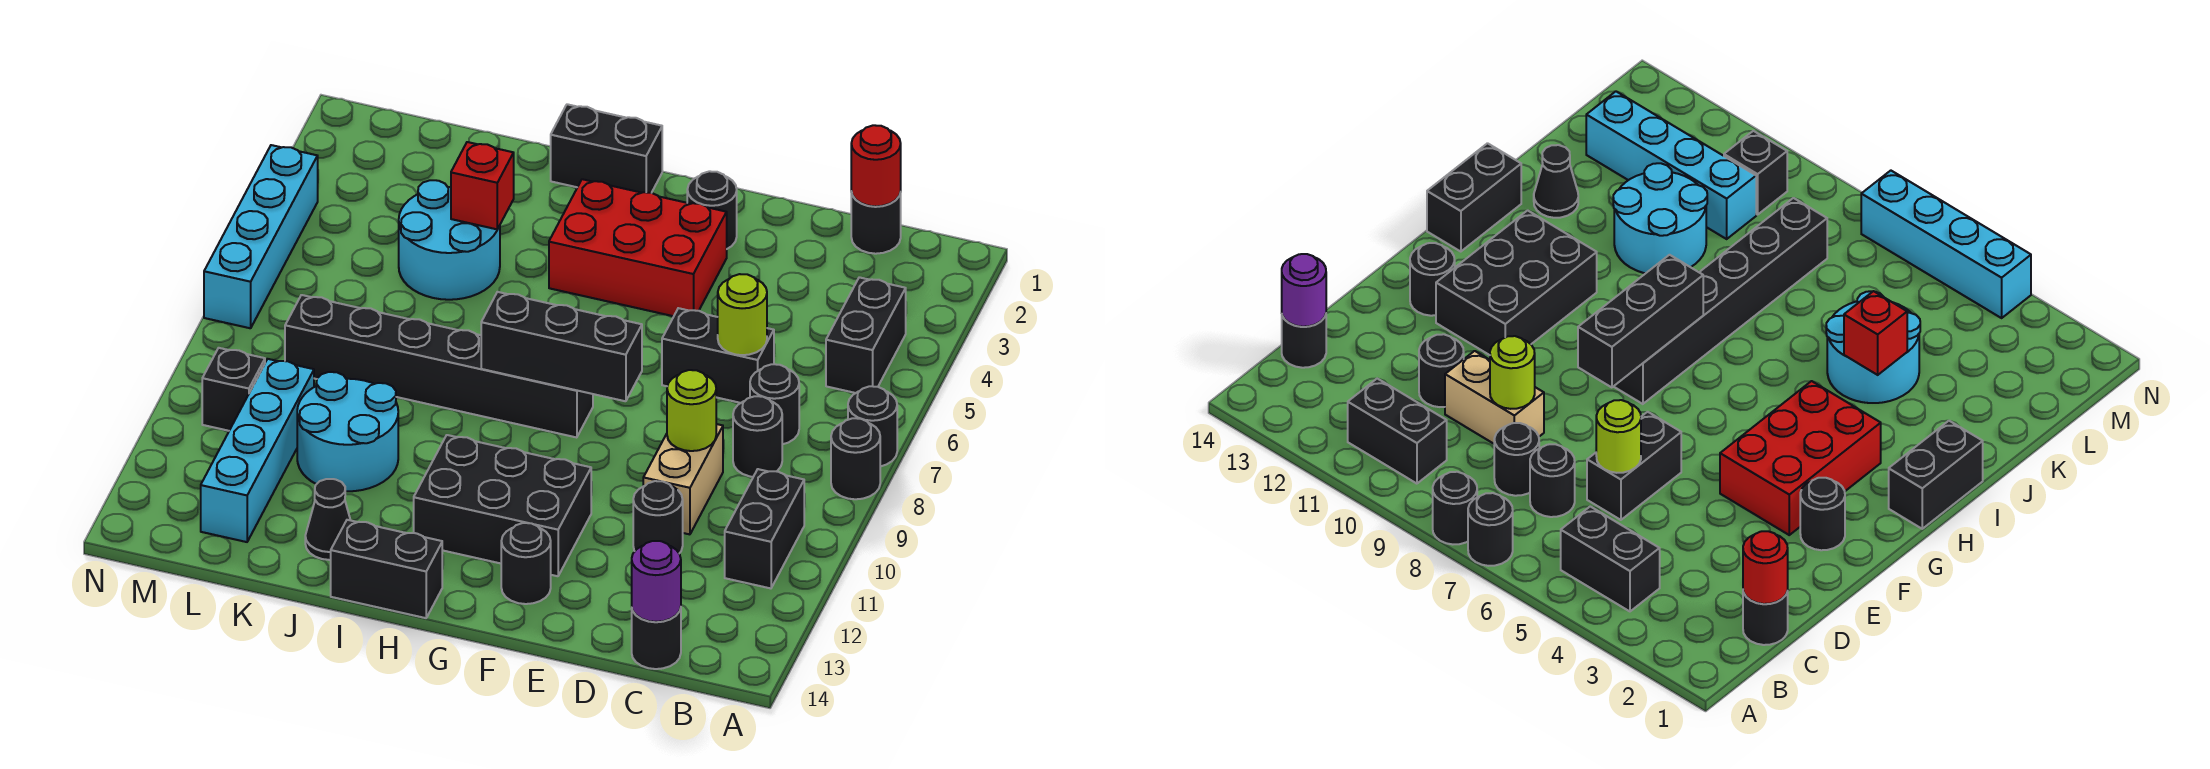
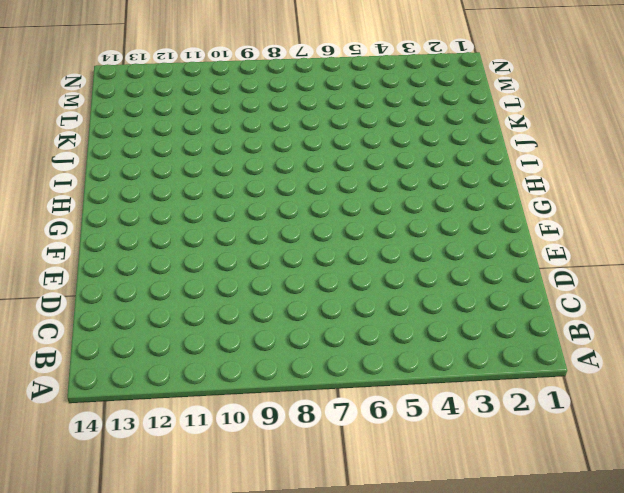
none -> black round brick A7 level 1
none -> black round brick A8 level 1
none -> black brick B4:B5 level 1
none -> black brick B10:B11 level 1

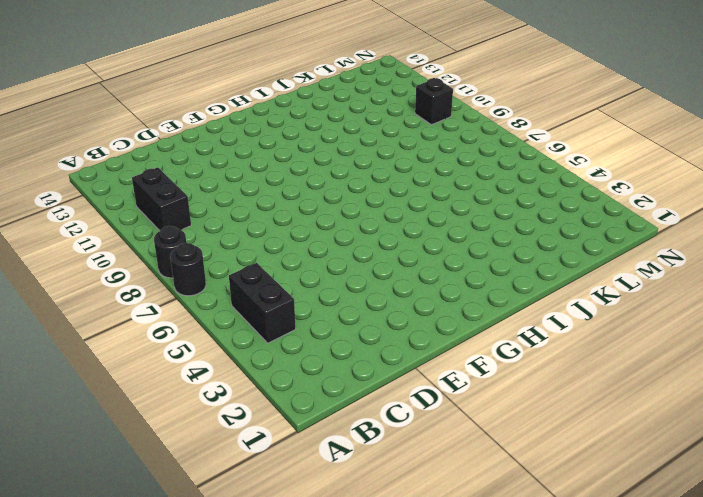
none -> black round brick C1 level 1
none -> black round brick C7 level 1
none -> black round brick C8 level 1
none -> black round brick C14 level 1

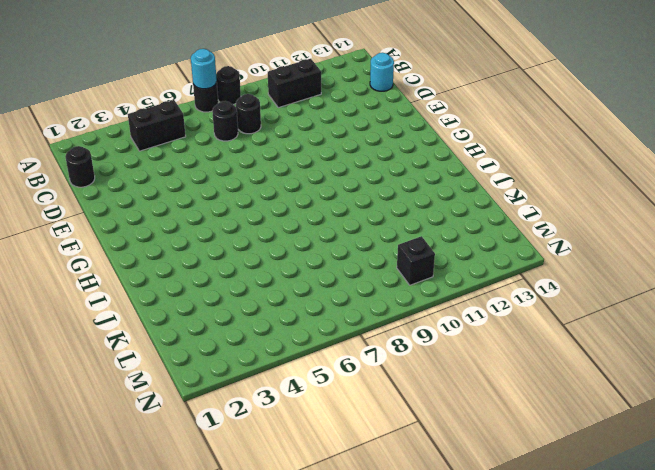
cyan round brick A7 level 2 -> none
cyan round brick C14 level 1 -> black round brick C14 level 1
none -> black brick D6:E6 level 1
none -> tan brick D9:D10 level 1
none -> black round brick D11 level 1
none -> black round brick F2 level 1

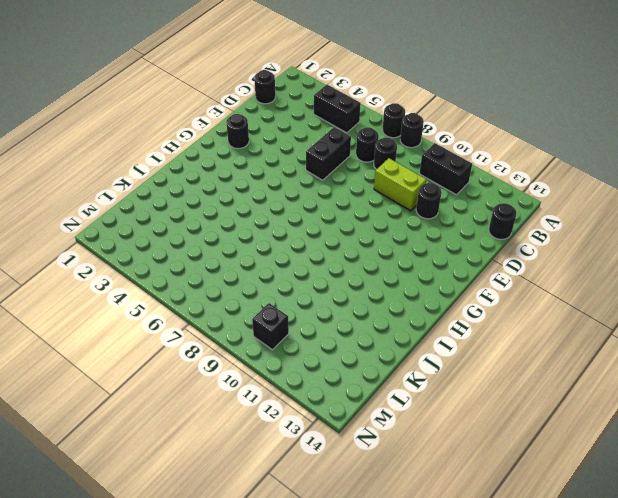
lime brick D9:D10 level 1 -> tan brick D9:D10 level 1
none -> red brick F3:H4 level 1
none -> black brick F11:H12 level 1
none -> black round brick F13 level 1
none -> black brick G8:L8 level 1

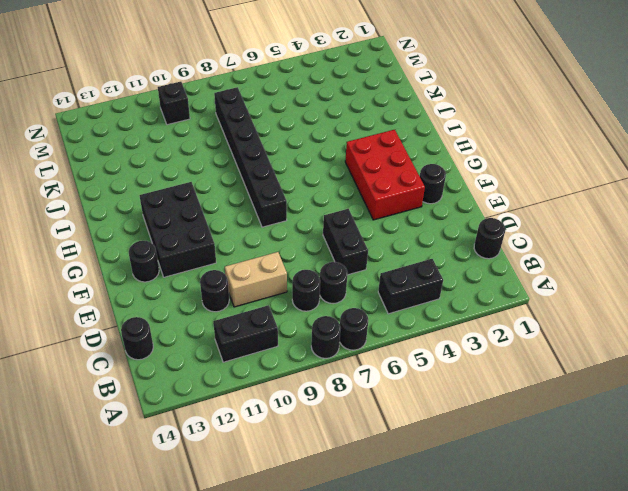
none -> black brick H1:I1 level 1
none -> black brick H14:I14 level 1
none -> cyan round brick J4:K5 level 1
none -> cyan round brick J10:K11 level 1

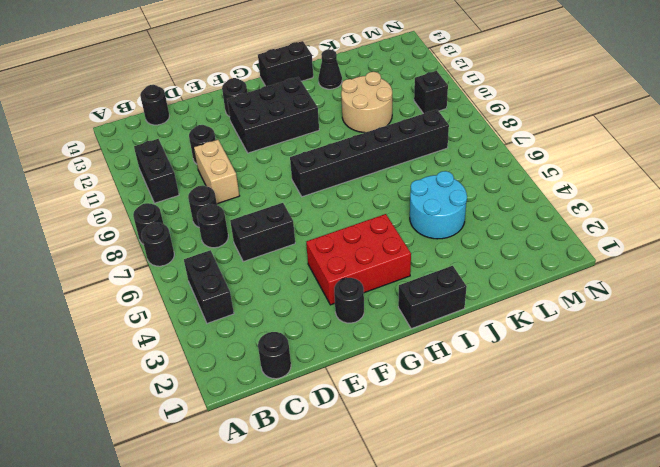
tan round brick J10:K11 level 1 -> cyan round brick J10:K11 level 1
none -> cyan brick L10:L13 level 1
none -> cyan brick N4:N7 level 1
none -> red round brick C1 level 2
none -> purple round brick C14 level 2

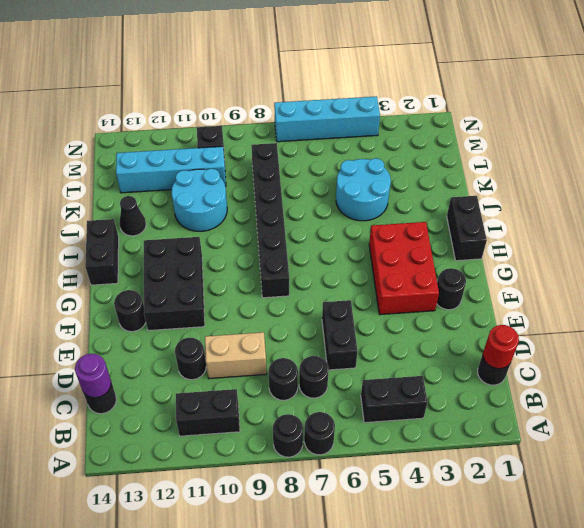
none -> lime round brick D6 level 2
none -> lime round brick D9 level 2
none -> black brick F8:H8 level 2
none -> red brick J4 level 2

